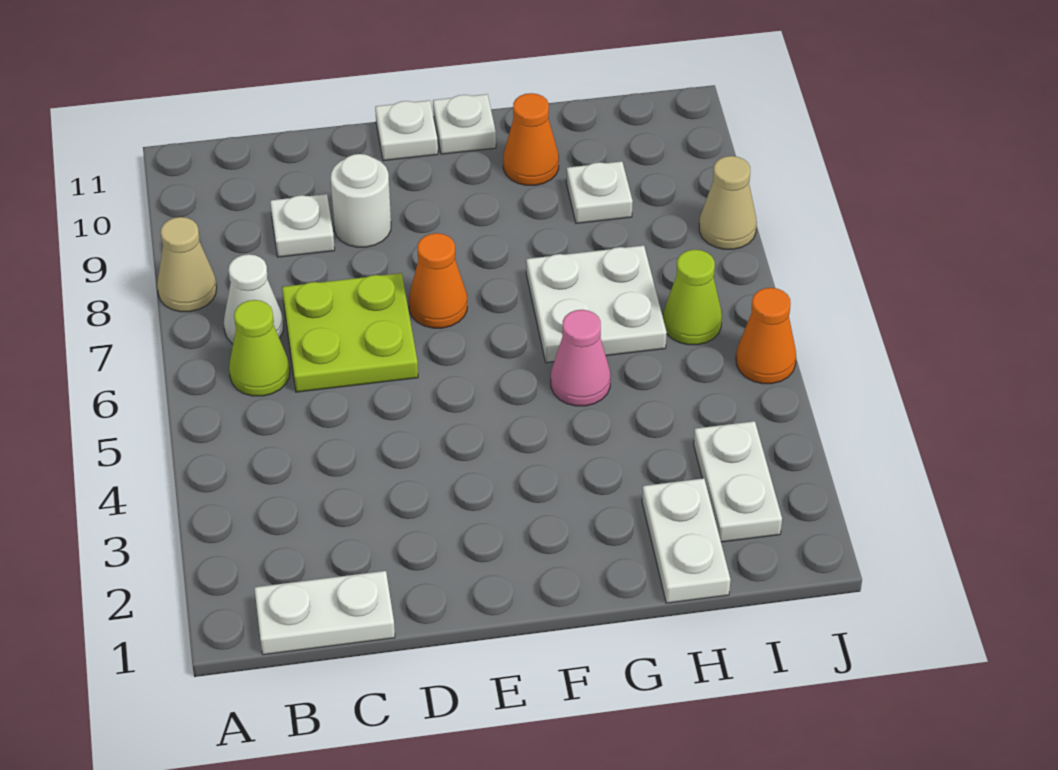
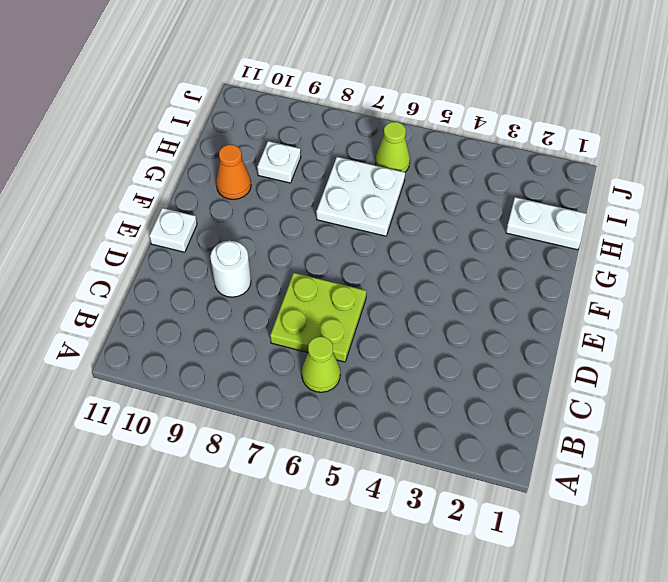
none -> tan cone A8 level 1
none -> white plate B1:C1 level 1
none -> white cone B7 level 1

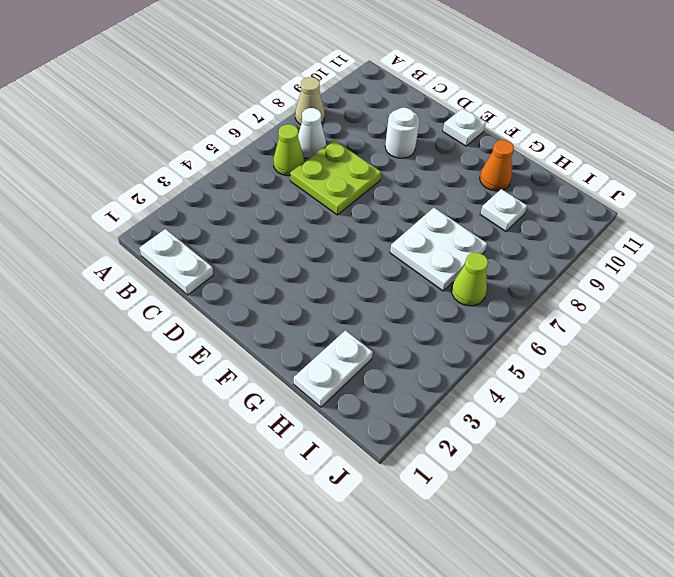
none -> white plate C9 level 1
none -> orange cone E7 level 1
none -> white plate F11 level 1

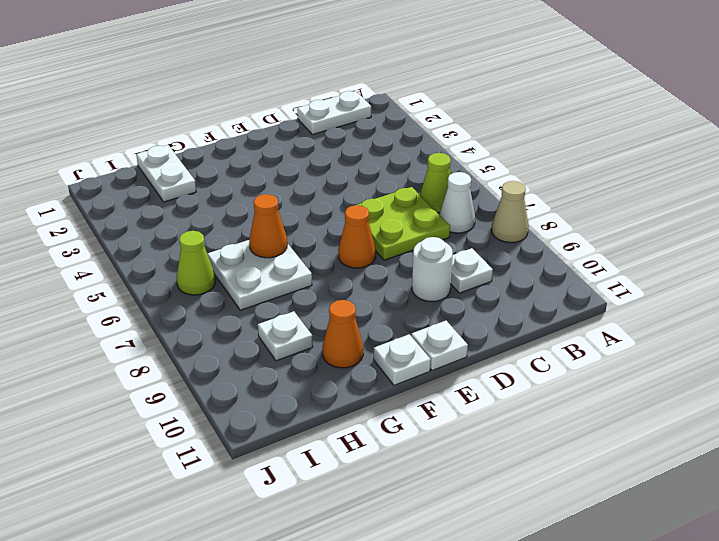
orange cone G6 level 2 -> orange cone J5 level 1
none -> pink cone G5 level 1
none -> white plate I2:I3 level 1
none -> tan cone J8 level 1

